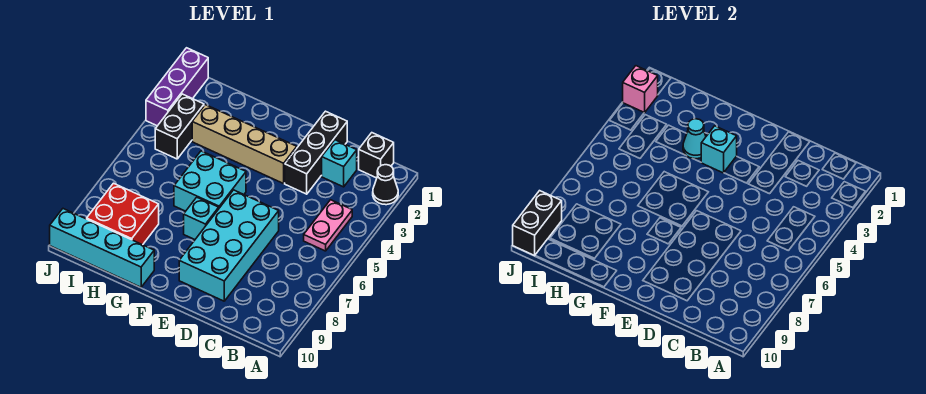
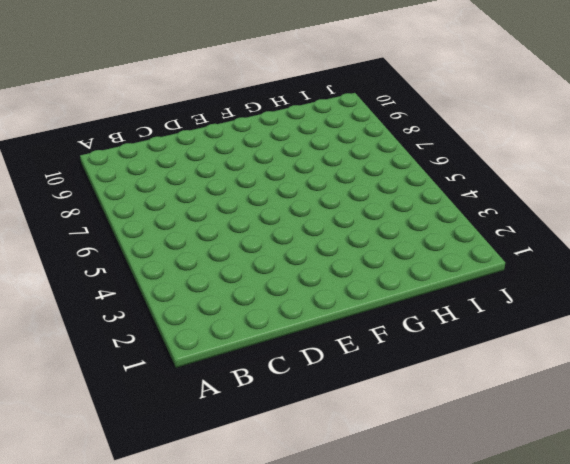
none -> black cone A2 level 1
none -> black brick B1 level 1
none -> pink plate B4:B5 level 1

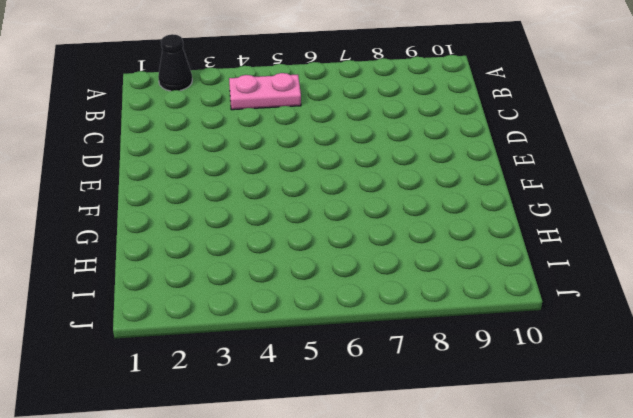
none -> black brick B1 level 1
none -> cyan brick C2 level 1
none -> black brick D1:D3 level 1

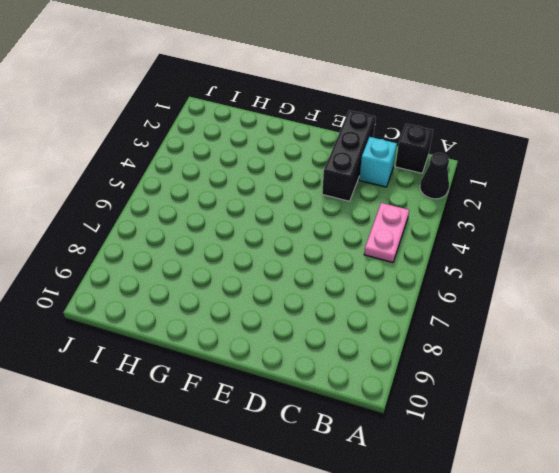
none -> cyan brick D6:E9 level 1
none -> tan brick E3:H3 level 1
none -> cyan brick F5:G6 level 1

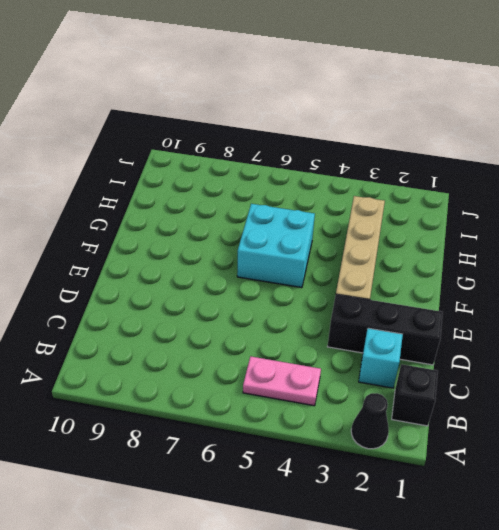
none -> cyan brick D6:E9 level 1
none -> cyan brick F7 level 1
none -> cyan brick G10:J10 level 1

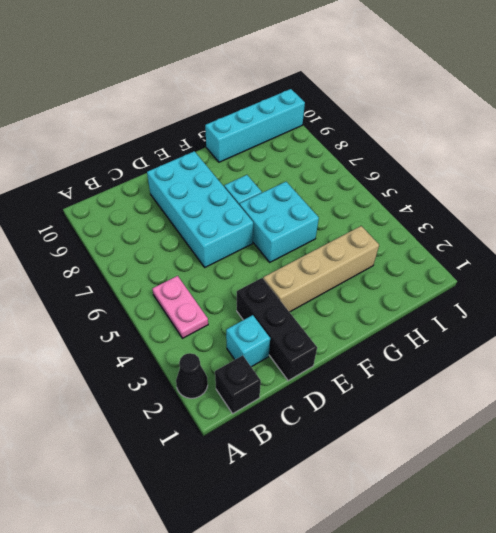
none -> red brick H8:I9 level 1
none -> black brick I3:I4 level 1
none -> purple brick J1:J3 level 1

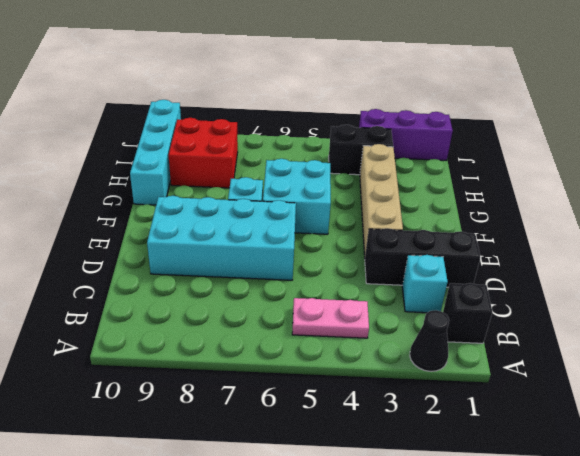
none -> cyan brick F3 level 2
none -> cyan cone G3 level 2
none -> pink brick J2 level 2

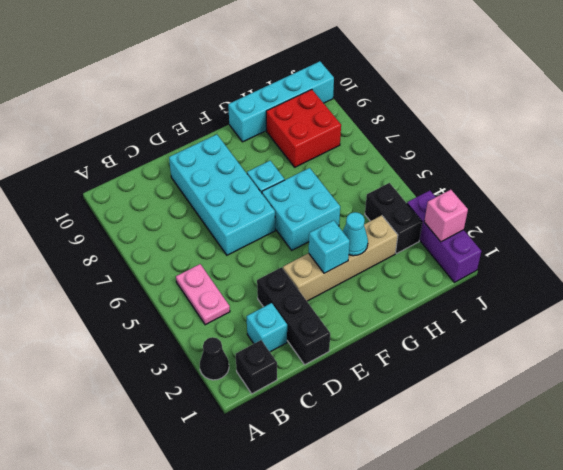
none -> black brick J9:J10 level 2

